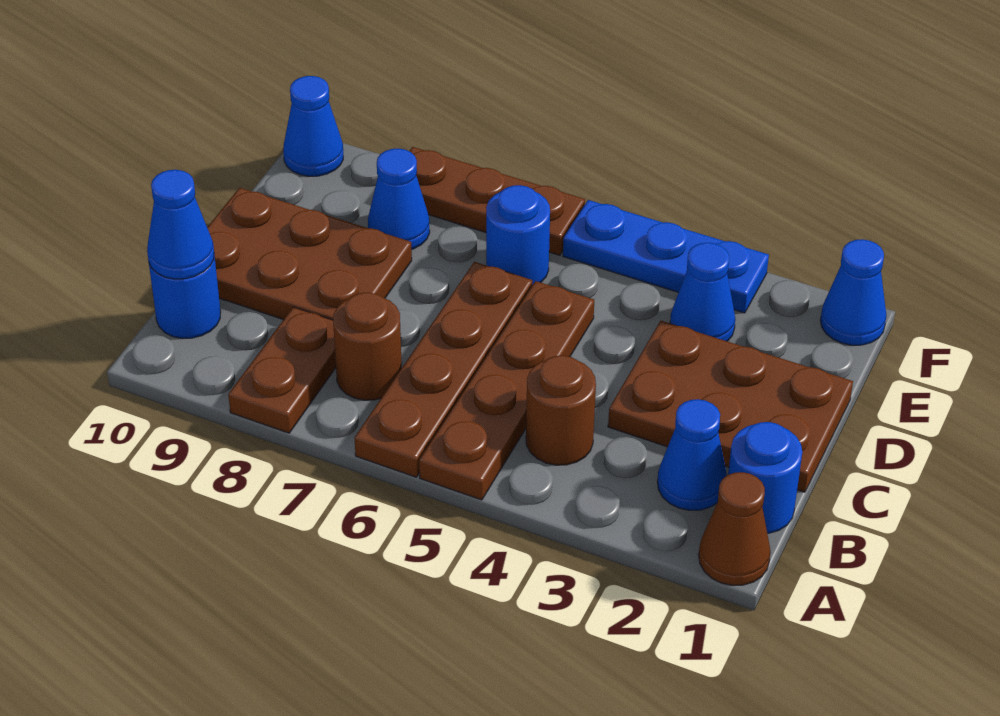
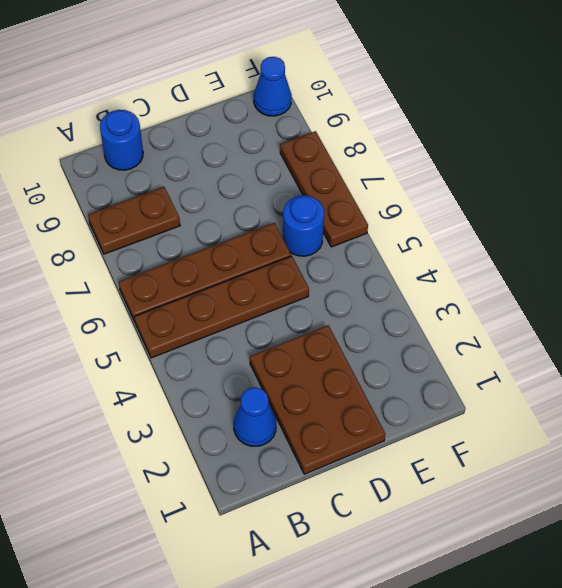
none -> brown cone A1 level 1
none -> blue round brick B1 level 1
none -> brown round brick B4 level 1

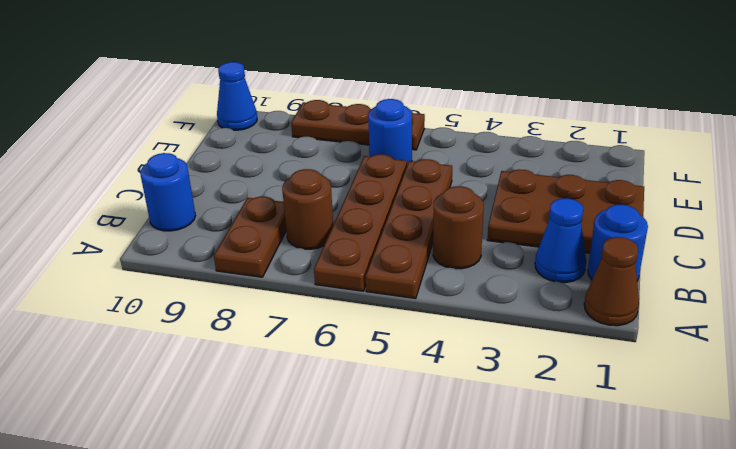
none -> brown plate C8:D10 level 1
none -> blue cone E3 level 1
none -> blue cone E8 level 1

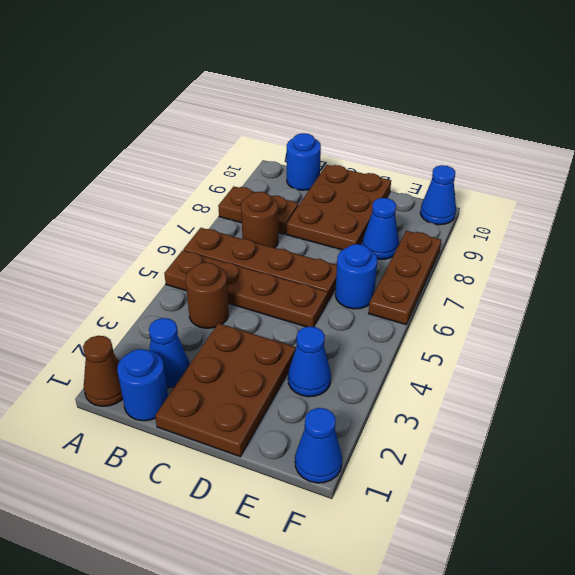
none -> blue plate F3:F5 level 1
none -> blue cone B10 level 2

